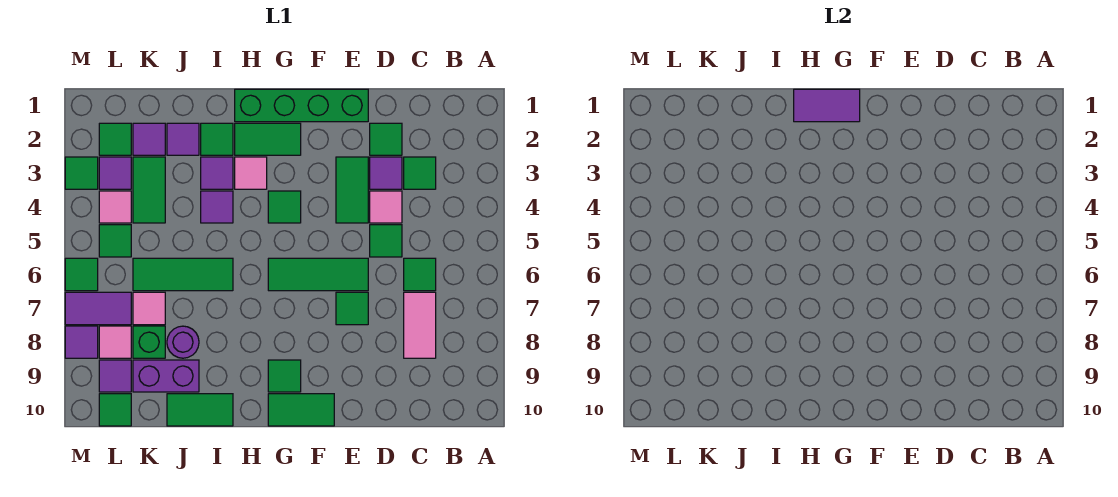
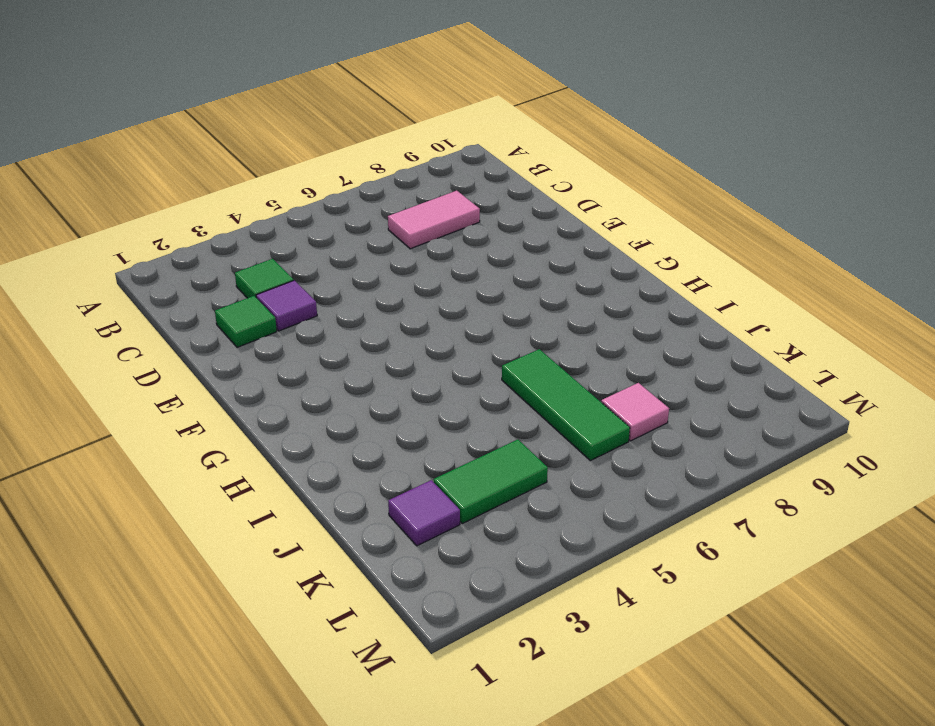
none -> green tile C6 level 1
none -> pink tile D4 level 1
none -> green tile D5 level 1
none -> green brick E1:H1 level 1

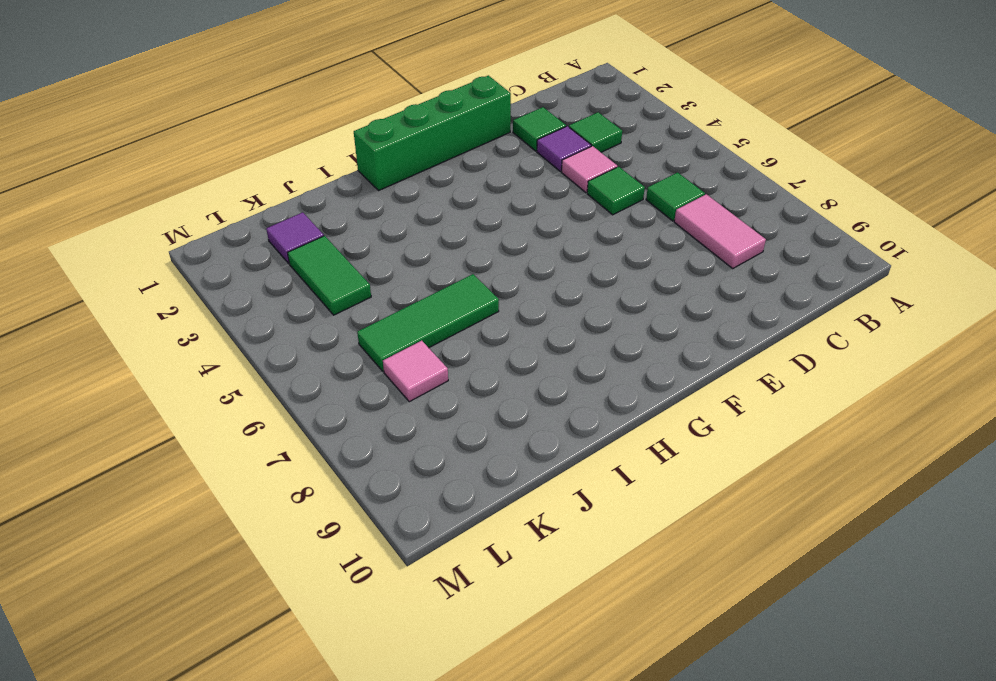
none -> green tile E3:E4 level 1
none -> green tile E6:G6 level 1
none -> green tile E7 level 1
none -> green tile F10:G10 level 1

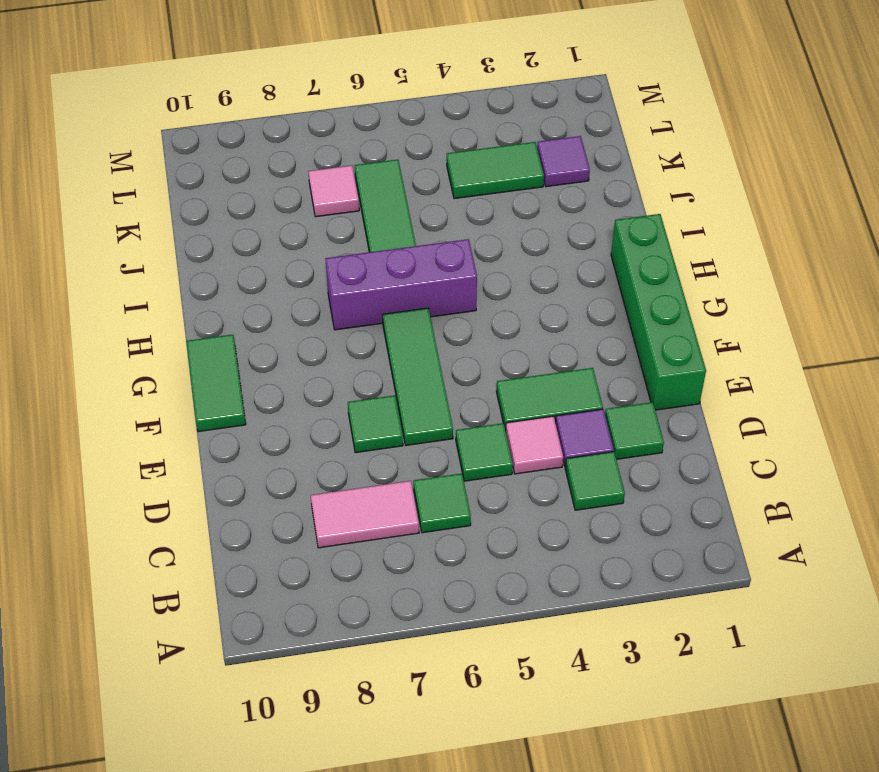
purple brick H5:H7 level 1 -> none
none -> green tile G2:H2 level 1
none -> green tile G4 level 1
none -> green tile G9 level 1
none -> pink tile H3 level 1

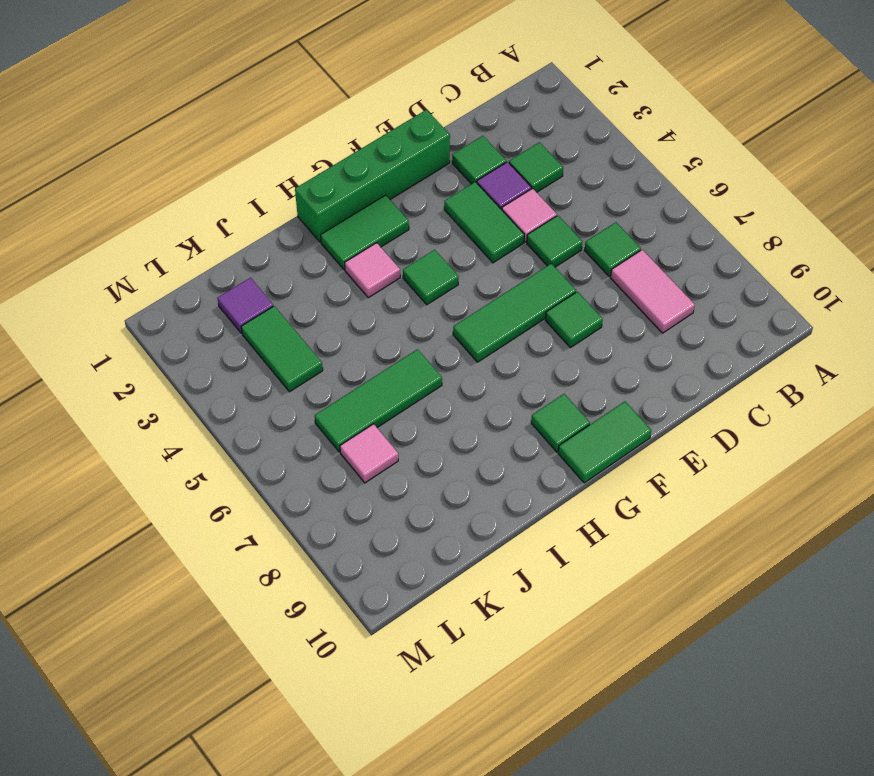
none -> green tile I2 level 1
none -> purple tile I3 level 1
none -> purple tile I4 level 1
none -> green tile I10:J10 level 1

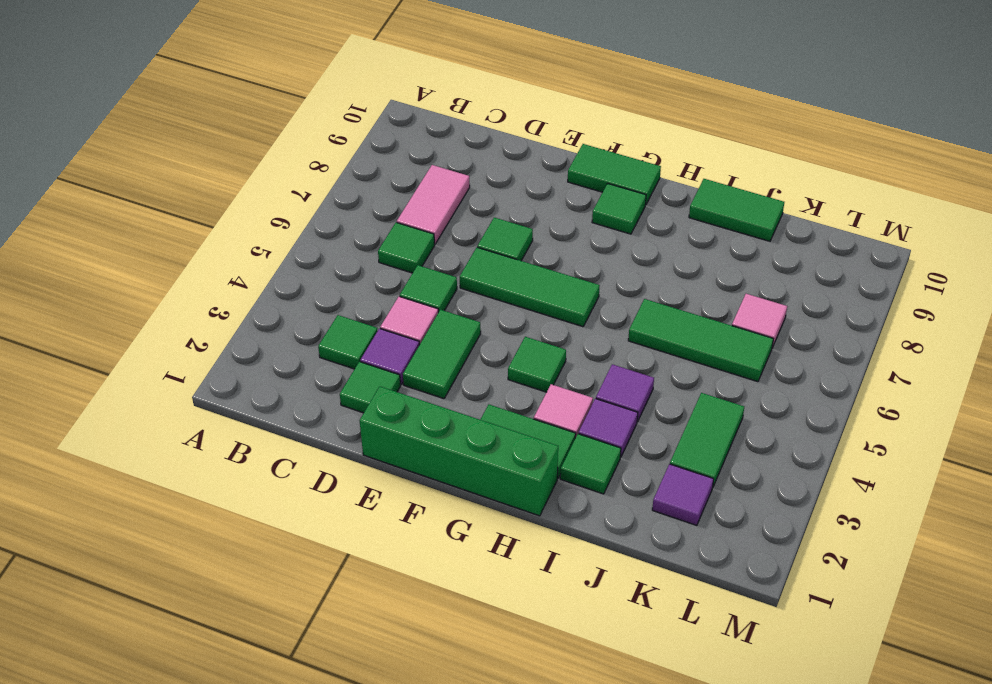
none -> purple tile J2 level 1
none -> purple round brick J8 level 1
none -> purple brick J9:K9 level 1
none -> green brick K8 level 1

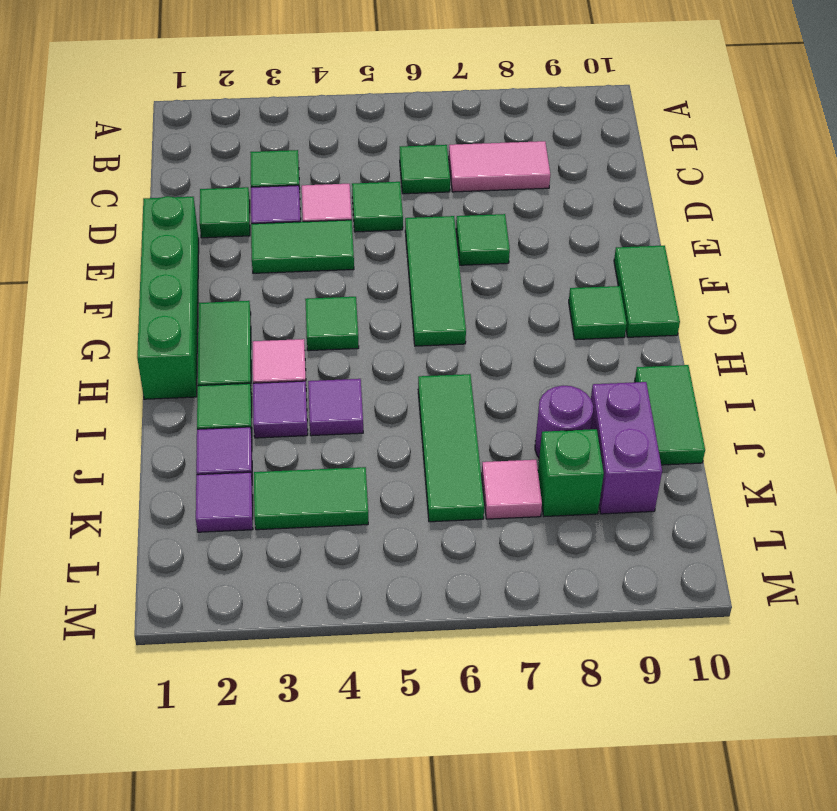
none -> green tile L2 level 1
none -> purple tile L3 level 1
none -> pink tile L4 level 1
none -> green tile L5 level 1

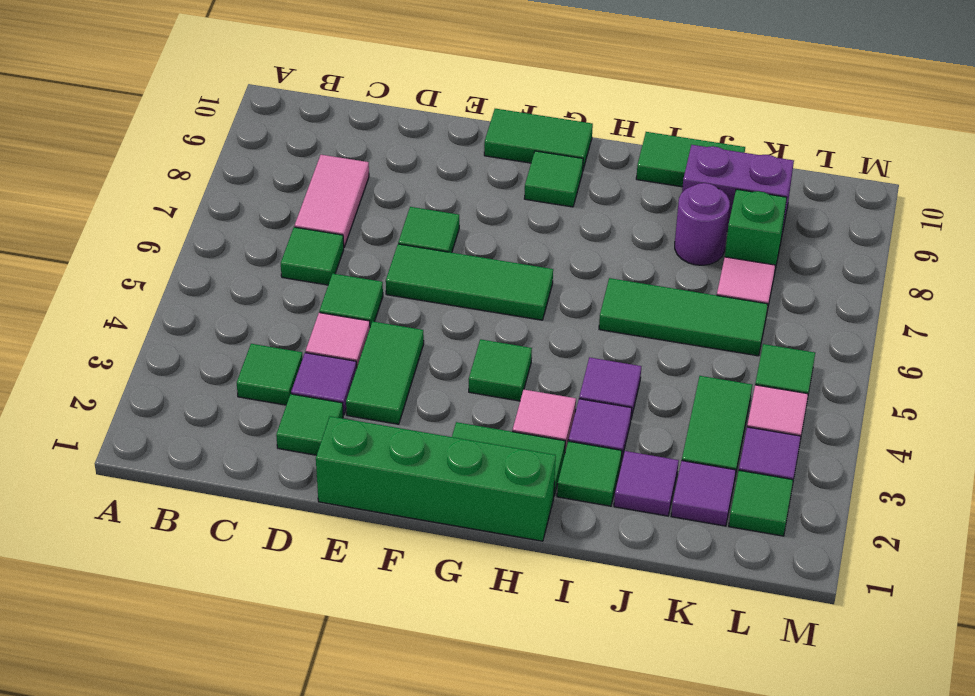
none -> purple tile L7:M7 level 1
none -> pink tile L8 level 1
none -> purple tile L9 level 1
none -> green tile L10 level 1

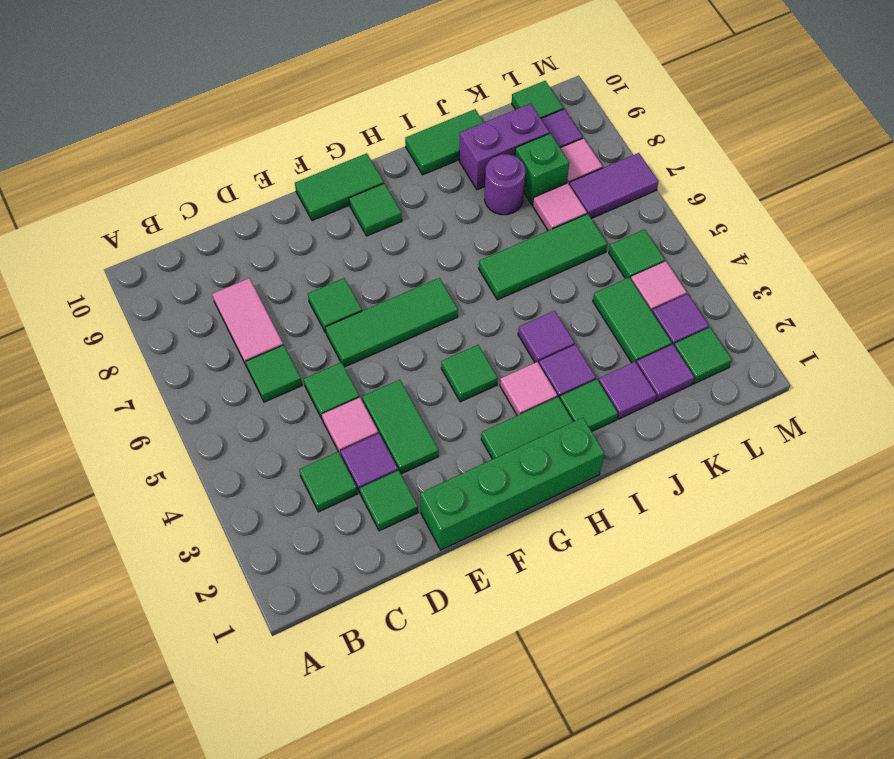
none -> green tile M3 level 1
none -> green tile M6 level 1
none -> purple tile M8 level 1
none -> purple tile G1:H1 level 2

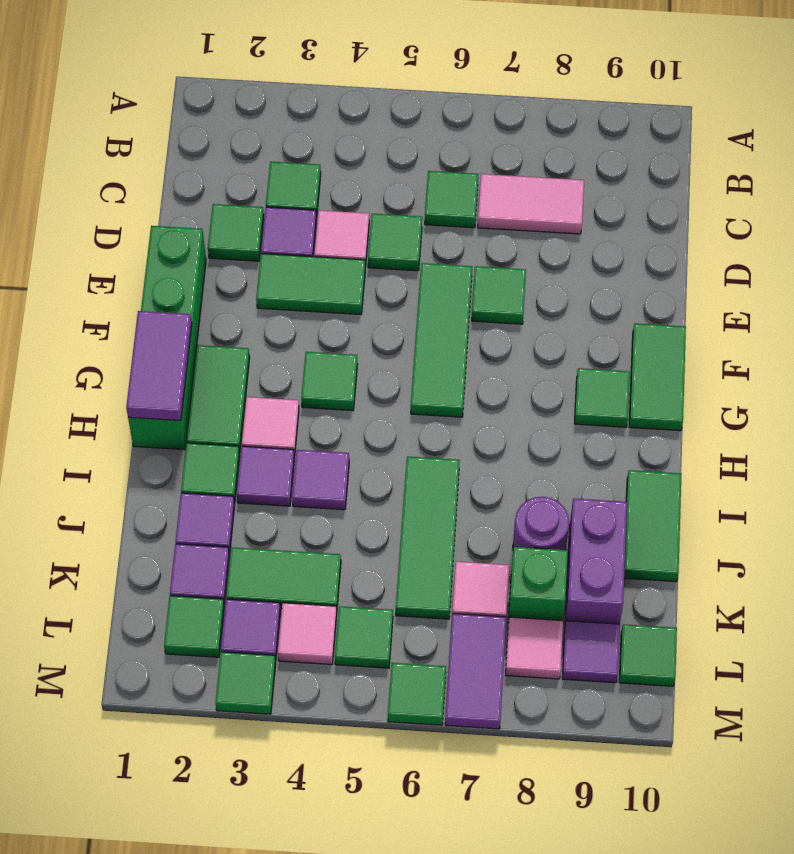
none -> purple tile M8 level 1

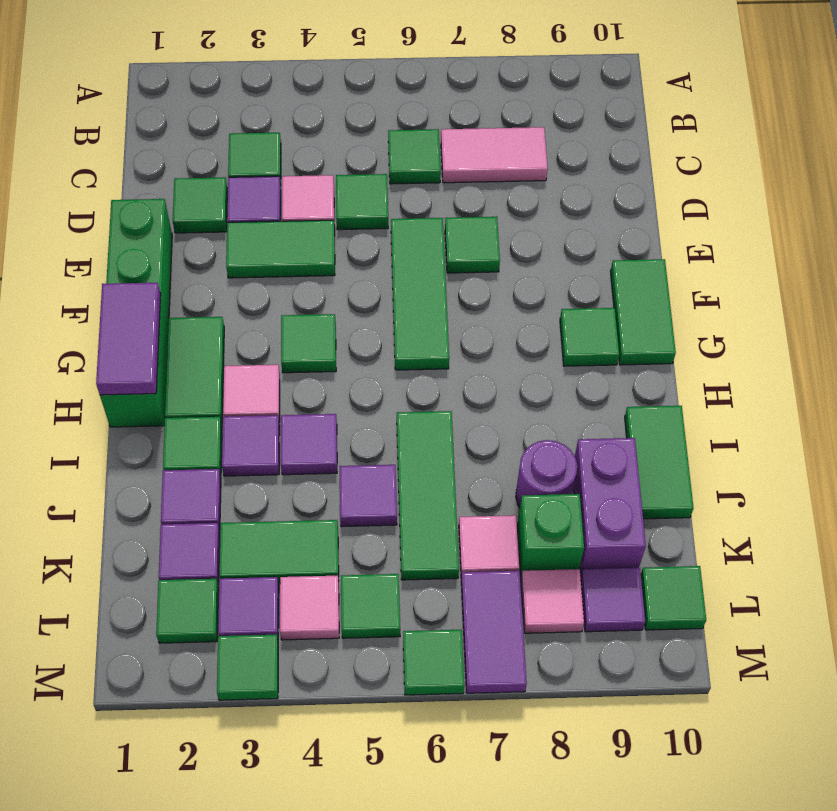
purple tile J5 level 1 -> purple tile M8 level 1

